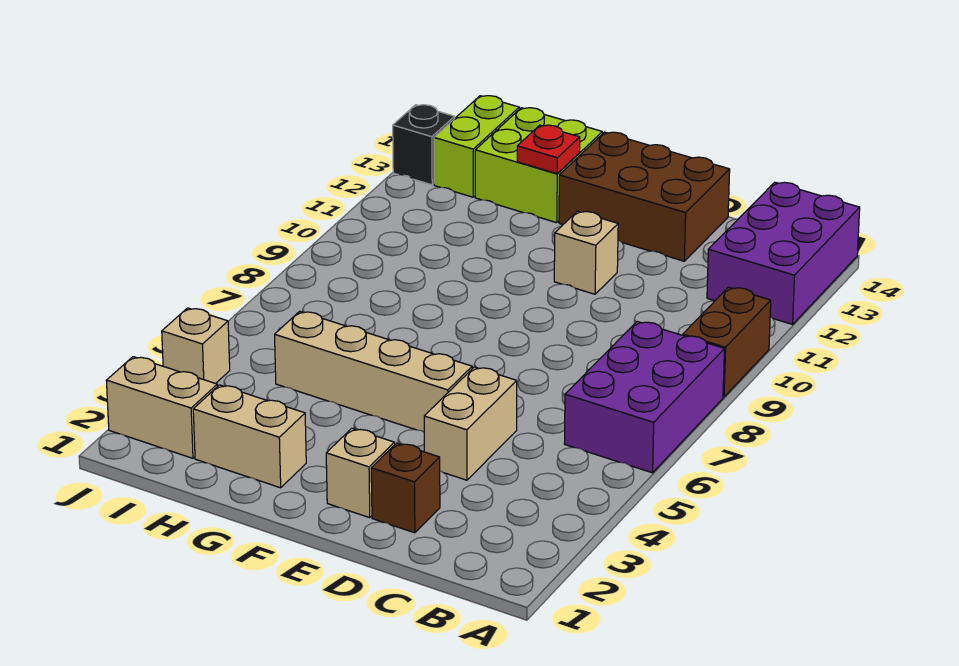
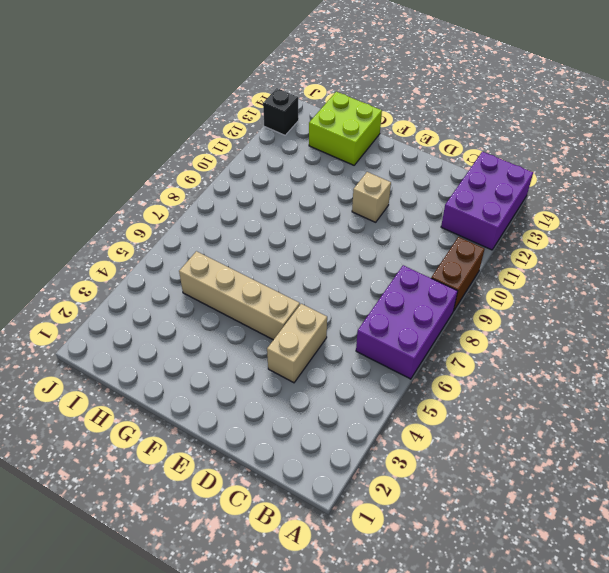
none -> brown brick D2 level 1
none -> brown brick D13:F14 level 1
none -> tan brick E2 level 1

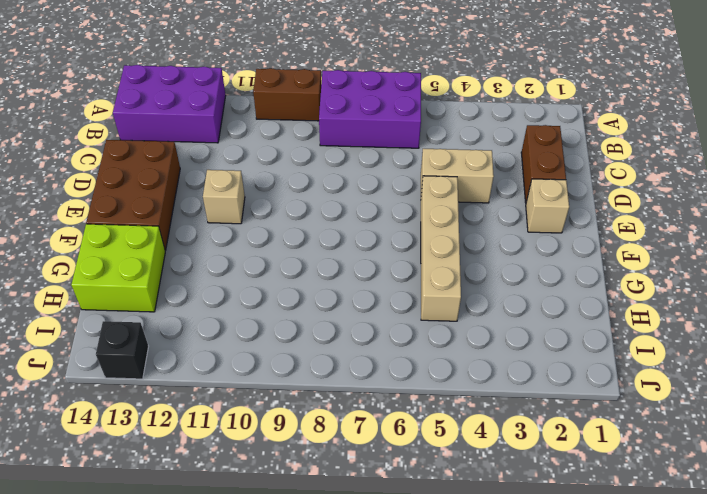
brown brick C2:D2 level 1 -> brown brick D2 level 1
none -> tan brick G2:H2 level 1
none -> tan brick I2:J2 level 1
none -> lime brick I13:I14 level 1

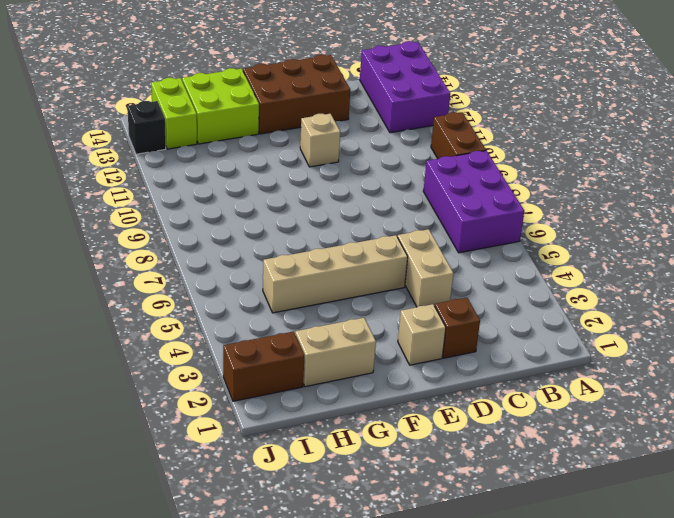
brown brick I2:J2 level 1 -> tan brick I2:J2 level 1
none -> tan brick J4 level 1
none -> red plate G13 level 2

